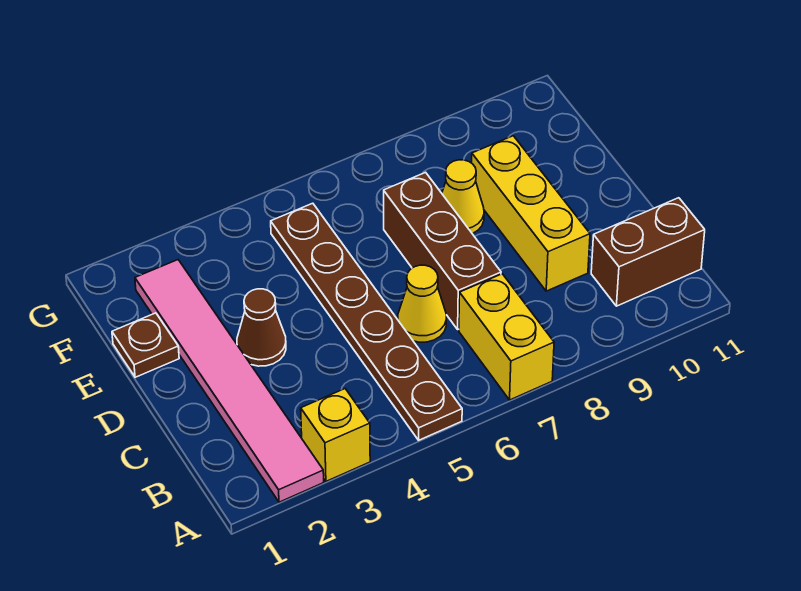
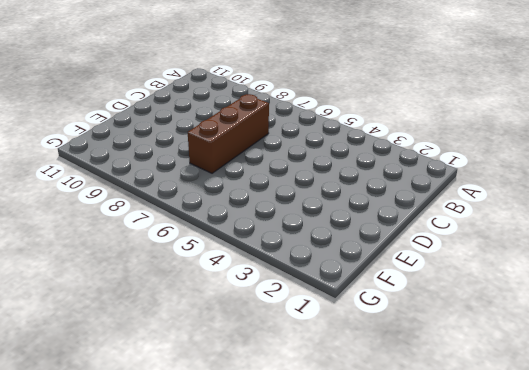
none -> pink tile A2:F2 level 1
none -> yellow brick A3 level 1

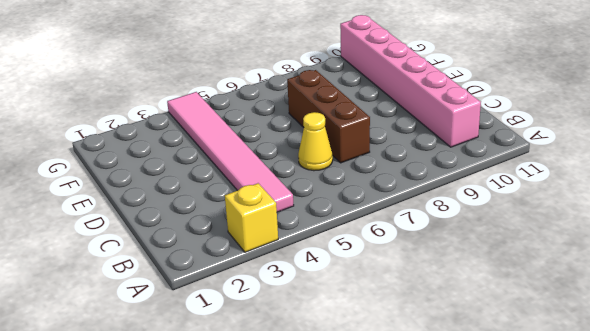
pink tile B4:G4 level 1 -> pink tile A2:F2 level 1
pink brick B10:G10 level 1 -> brown brick B10:B11 level 1
none -> brown plate A5:F5 level 1
none -> yellow brick A7:B7 level 1

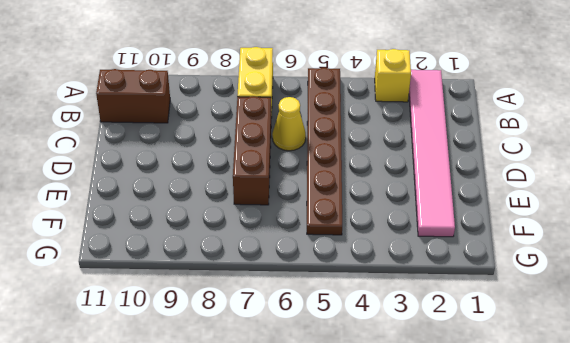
none -> yellow brick C9:E9 level 1
none -> brown cone D3 level 1

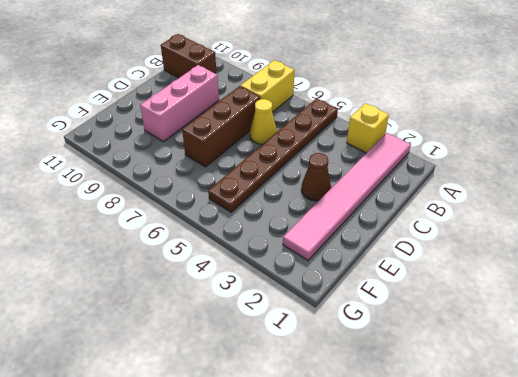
pink brick C9:E9 level 1 -> yellow brick C9:E9 level 1
none -> brown plate E1 level 1
none -> yellow cone E8 level 1

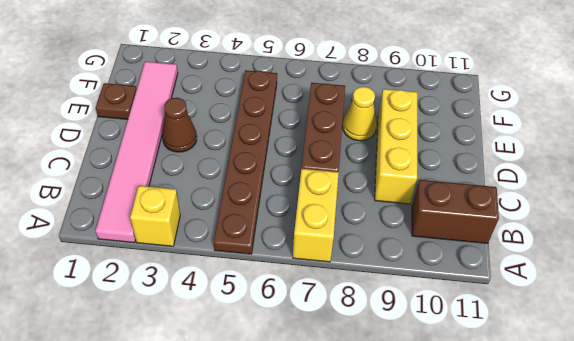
none -> yellow cone C6 level 1

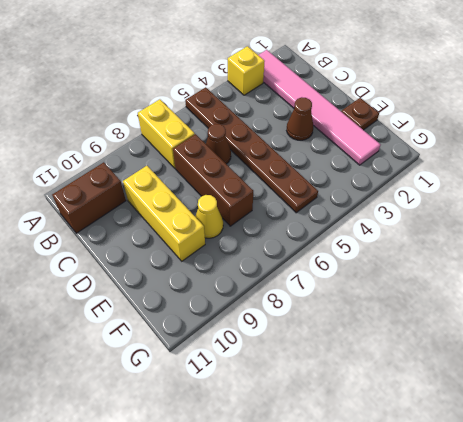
brown cone C6 level 1 -> yellow cone C6 level 1

